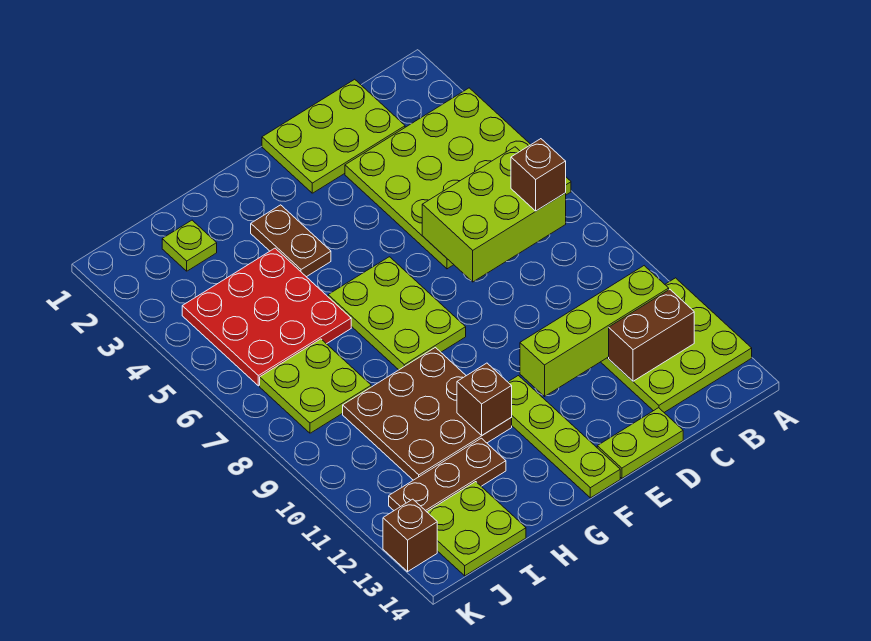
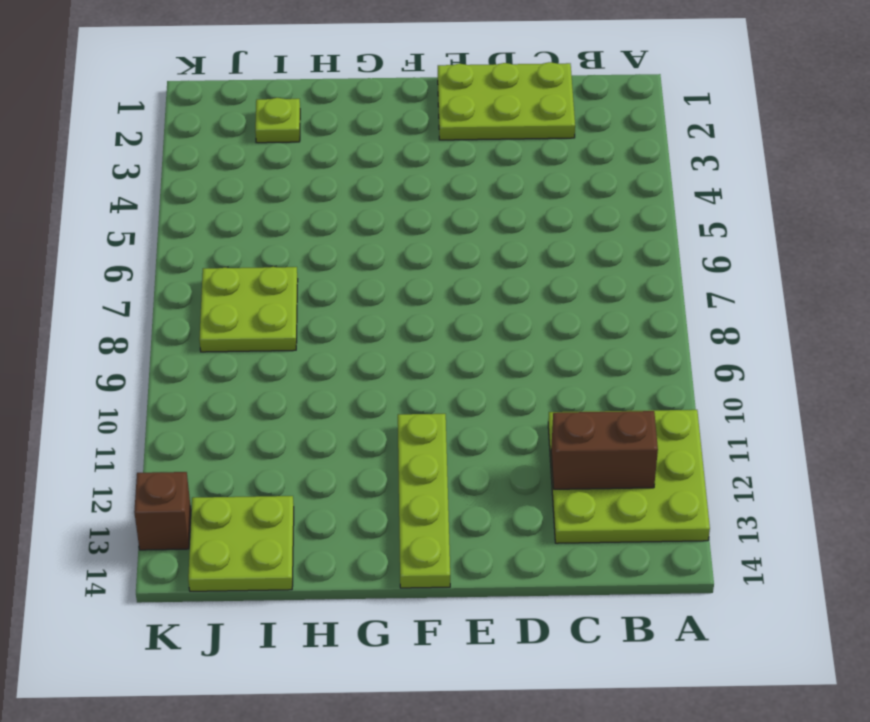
none -> lime plate A3:D6 level 1
none -> lime plate D14:E14 level 1
none -> lime plate F6:G8 level 1

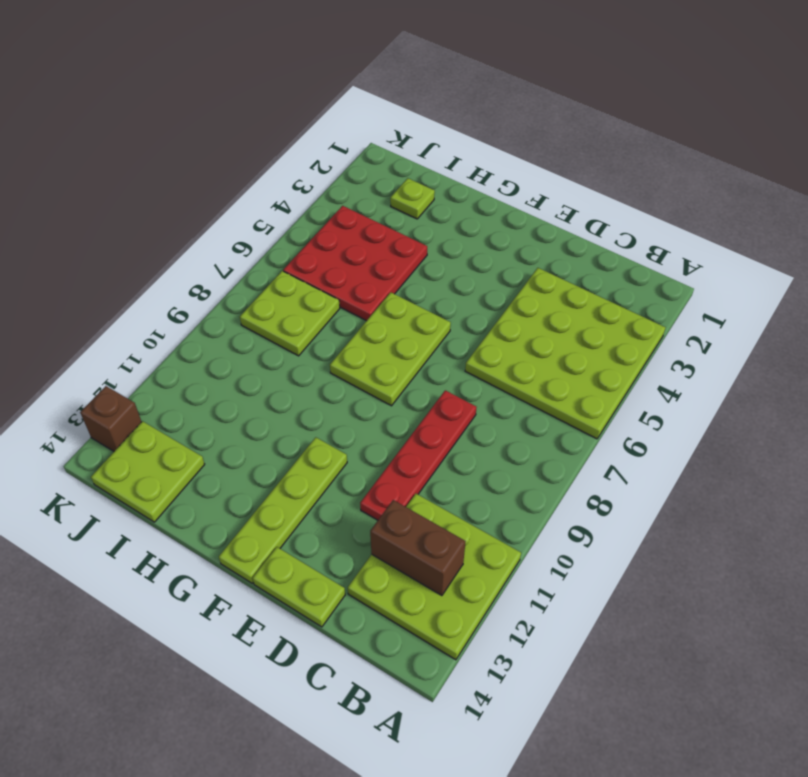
red plate D8:D11 level 1 -> none
none -> lime plate C1:E2 level 1
none -> brown plate G3:G4 level 1
none -> brown plate G9:I11 level 1

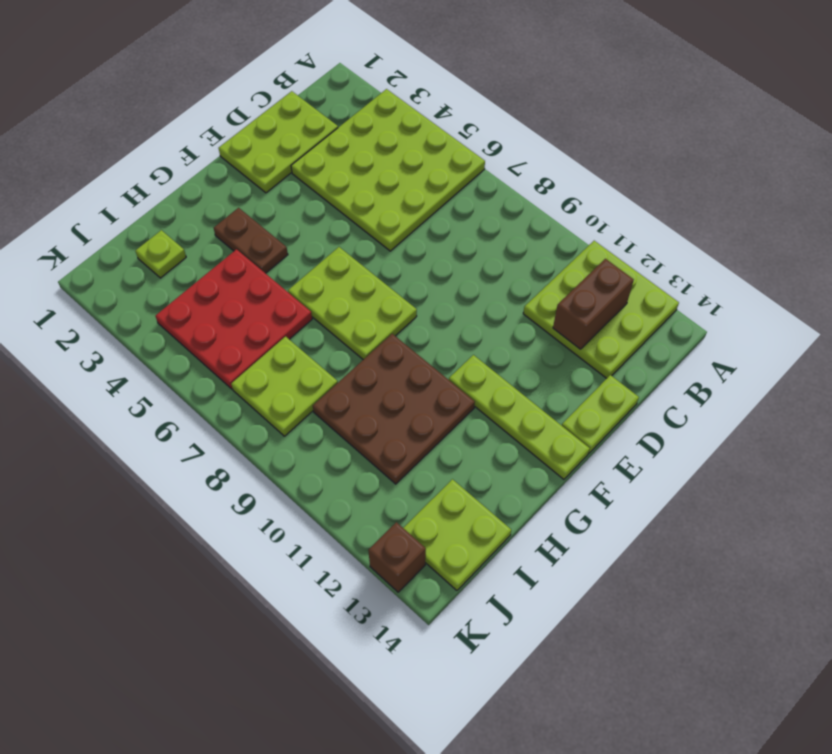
none -> brown plate H12:J12 level 1
none -> lime brick B6:D7 level 2
none -> lime brick B11:E11 level 2

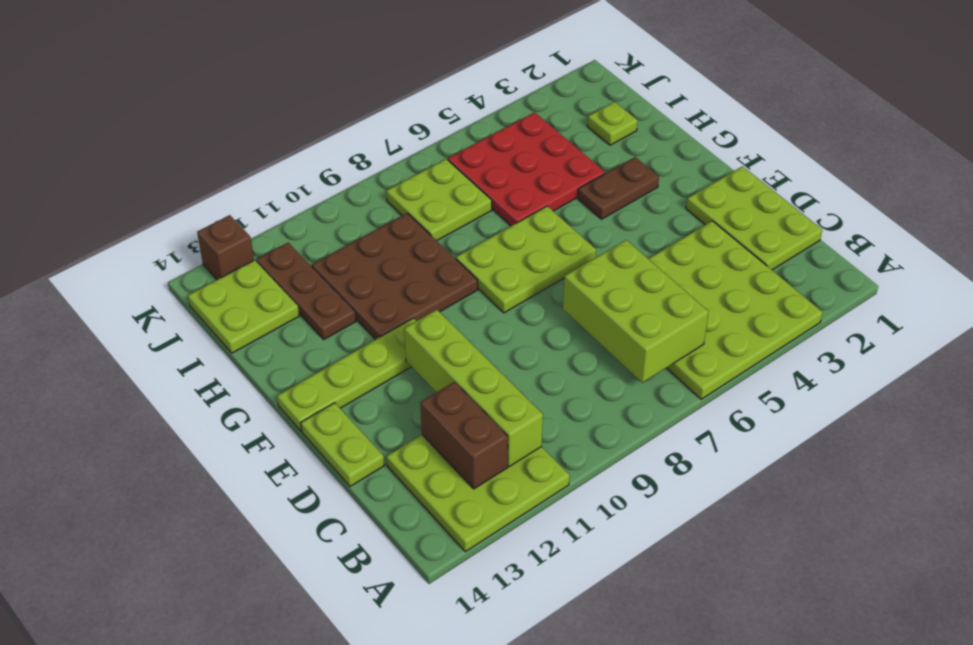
none -> brown brick G11 level 2
none -> brown brick B7 level 3

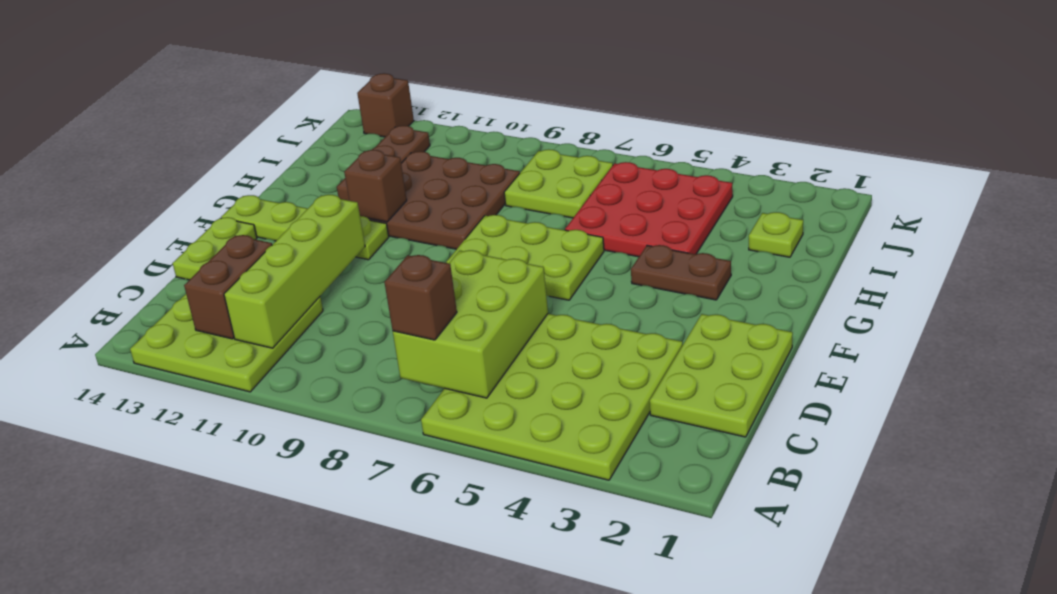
none -> lime plate I13:J14 level 1

